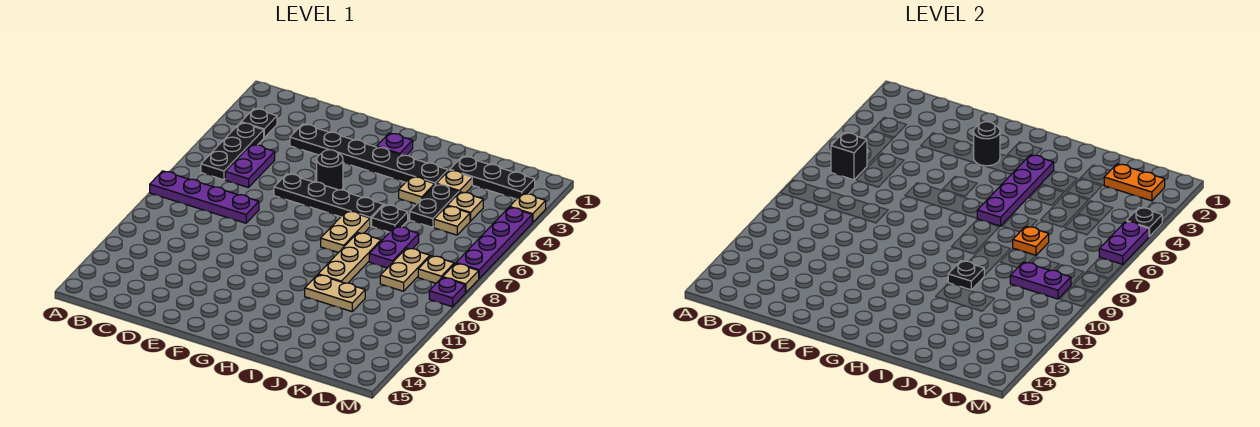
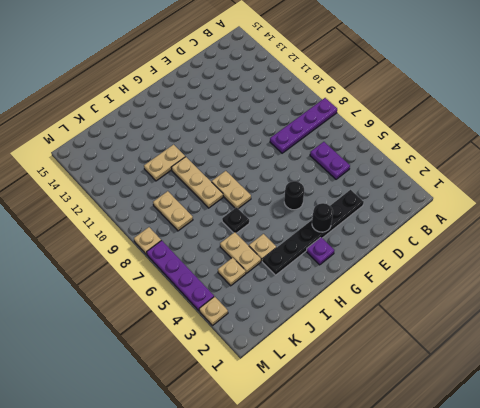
tan plate J4:J5 level 1 -> black plate J4:J5 level 1
none -> black plate B3 level 1
none -> black plate B4:B6 level 1
none -> black plate E6:H6 level 1
none -> black plate J2:L2 level 1

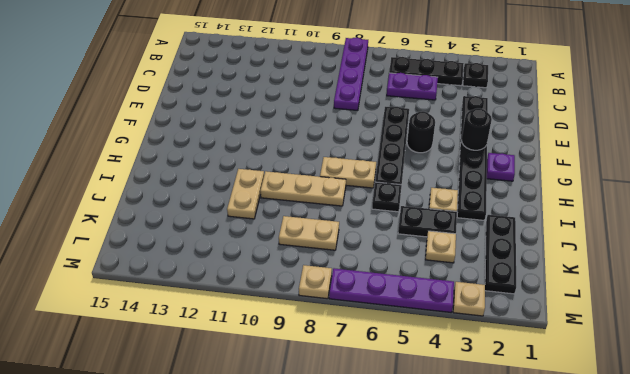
none -> tan plate J3 level 1
none -> purple plate J7:J8 level 1
none -> tan plate K5 level 1
none -> tan plate L8 level 1

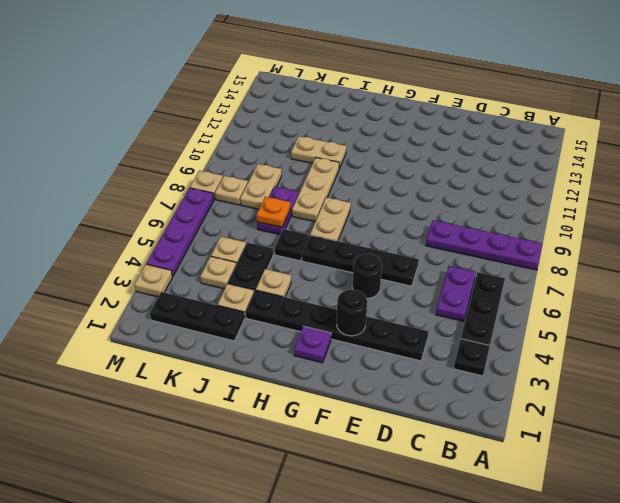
none -> purple plate M9 level 1
none -> black brick B6 level 2
none -> purple plate H3:H6 level 2
none -> black plate I10 level 2

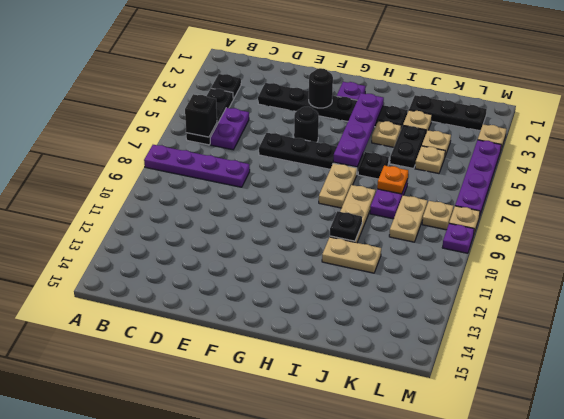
none -> orange plate K2:L2 level 2
none -> purple plate K9:L9 level 2
none -> black plate M4 level 2
none -> purple plate M5:M6 level 2

